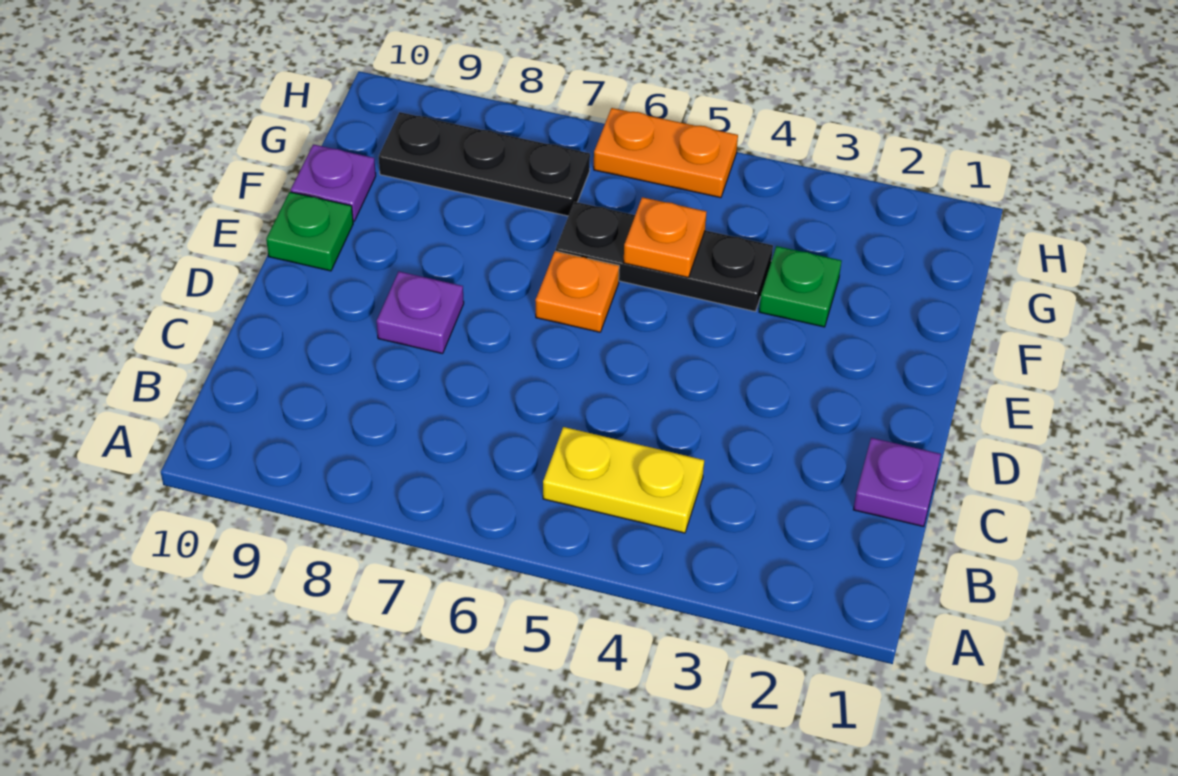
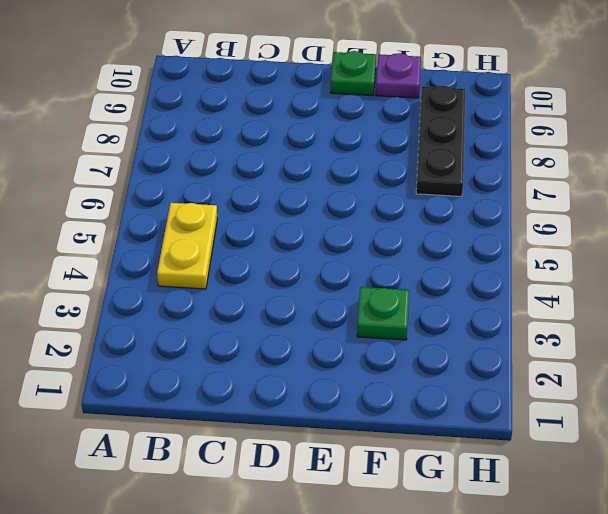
none -> purple plate C1 level 1
none -> purple plate D8 level 1

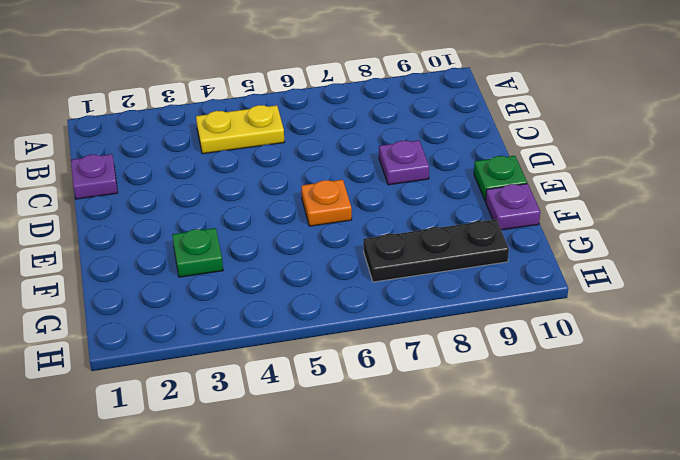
none -> black plate F4:F6 level 1
none -> orange plate H5:H6 level 1

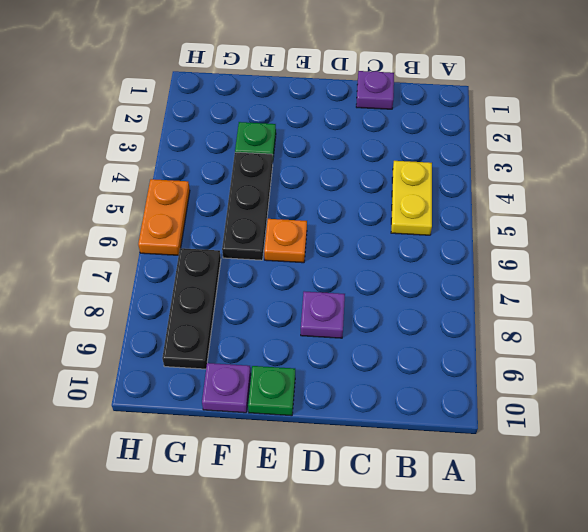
none -> orange plate F5 level 2

